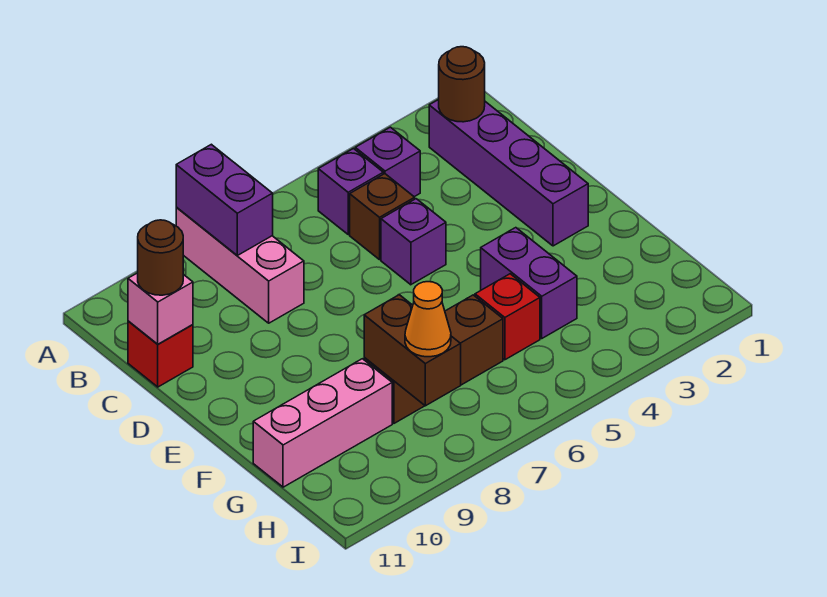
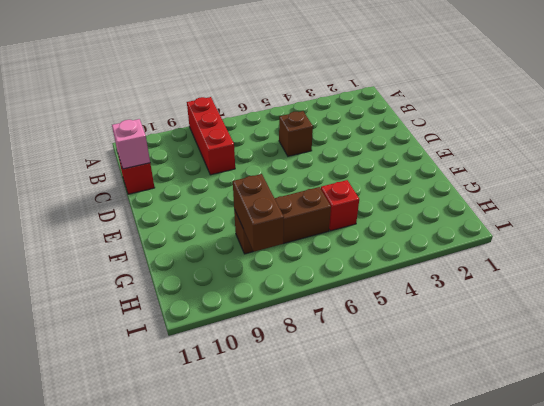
red brick A8:C8 level 1 -> pink brick A8:C8 level 1
none -> purple brick B2:E2 level 1
none -> purple brick B4 level 1
none -> purple brick B5 level 1

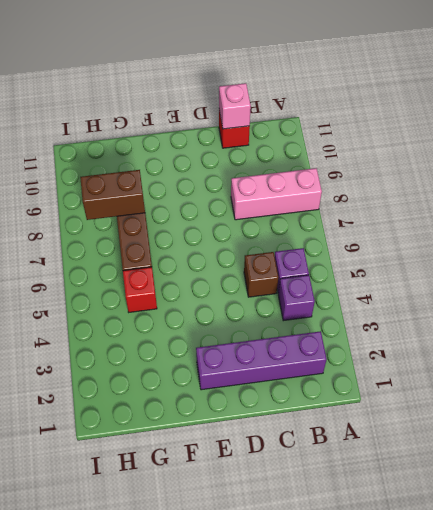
none -> purple brick D5 level 1
none -> purple brick F4:G4 level 1
none -> pink brick G9:G11 level 1

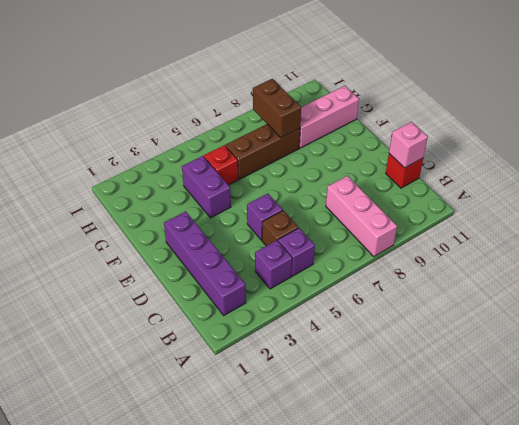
none -> purple brick A8:B8 level 2
none -> brown round brick B2 level 2
none -> brown round brick C11 level 3

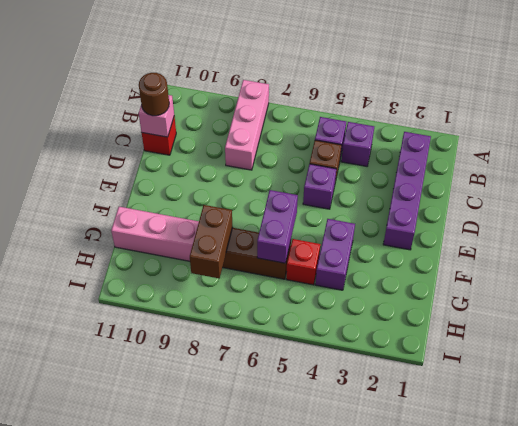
purple brick F6:G6 level 2 -> purple brick A8:B8 level 2
none -> brown round brick B2 level 2
none -> orange cone H8 level 3

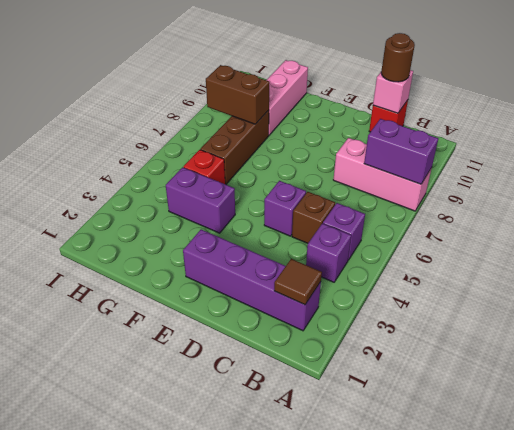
brown tile B2 level 2 -> brown round brick B2 level 2
none -> orange cone H8 level 3

